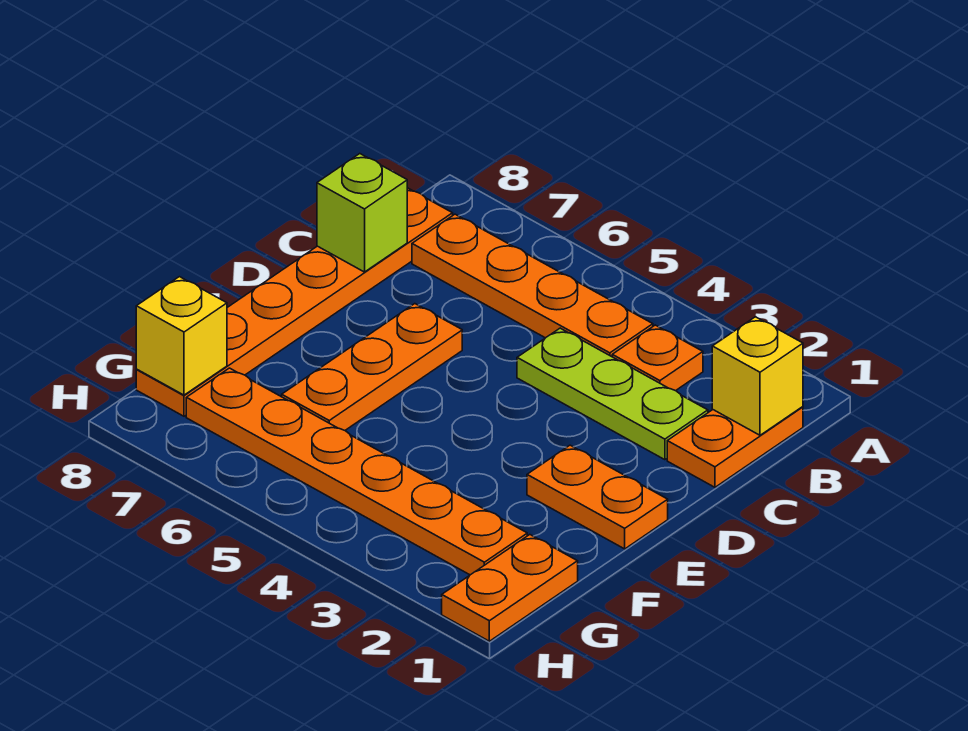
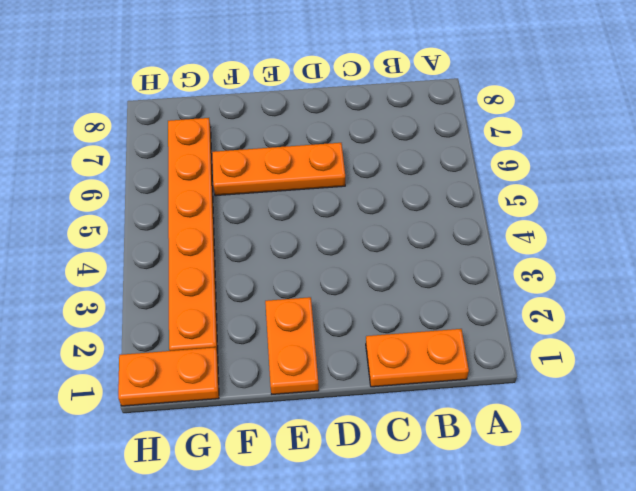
none -> orange plate B3 level 1
none -> orange plate B4:B7 level 1
none -> orange plate B8:G8 level 1

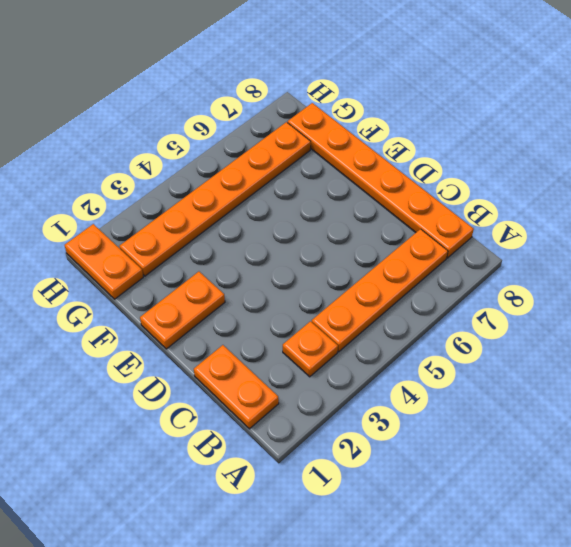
none -> lime plate C2:C4 level 1
none -> orange plate D6:F6 level 1
none -> yellow brick B1 level 2

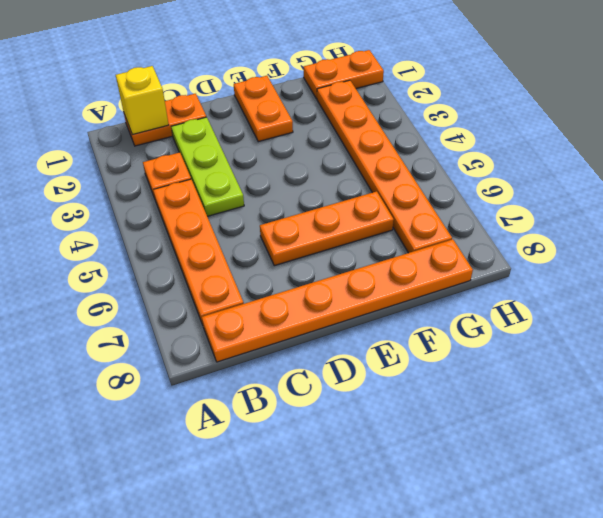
none -> lime brick C8 level 2
none -> yellow brick G8 level 2

